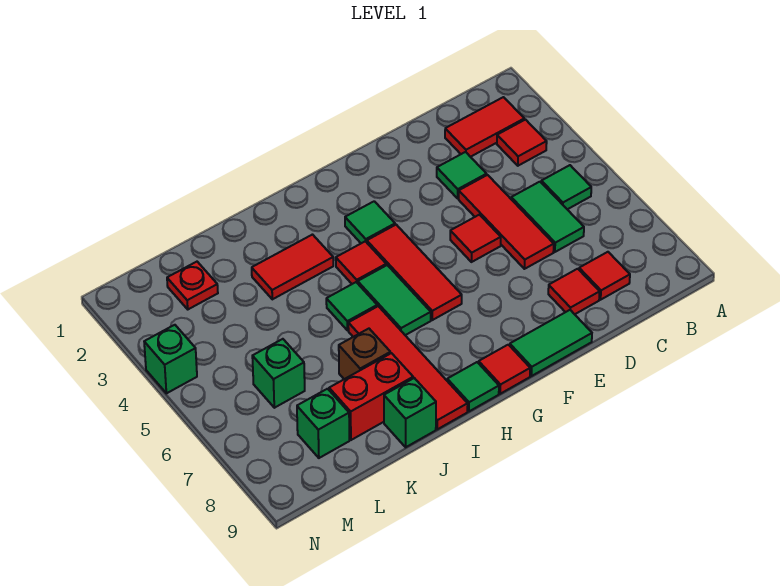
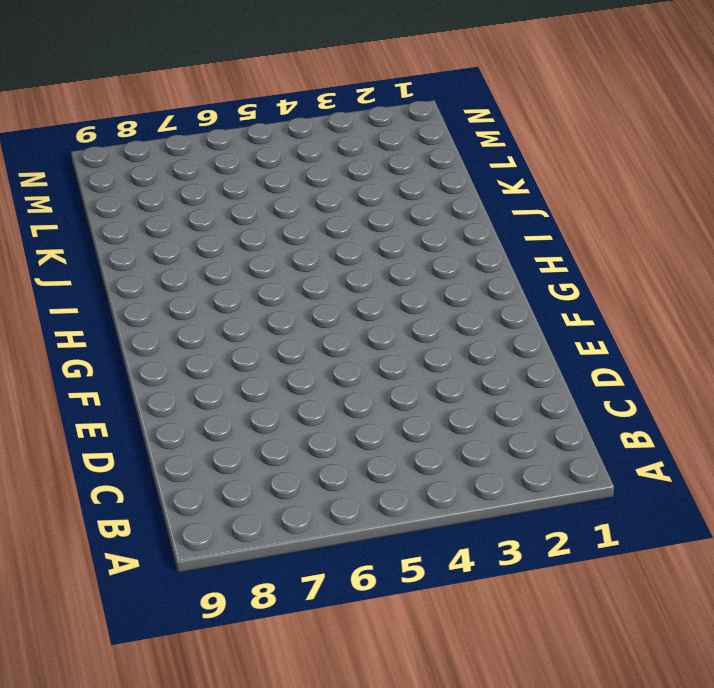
none -> red tile B2:C2 level 1
none -> red tile B3 level 1
none -> green tile B5 level 1

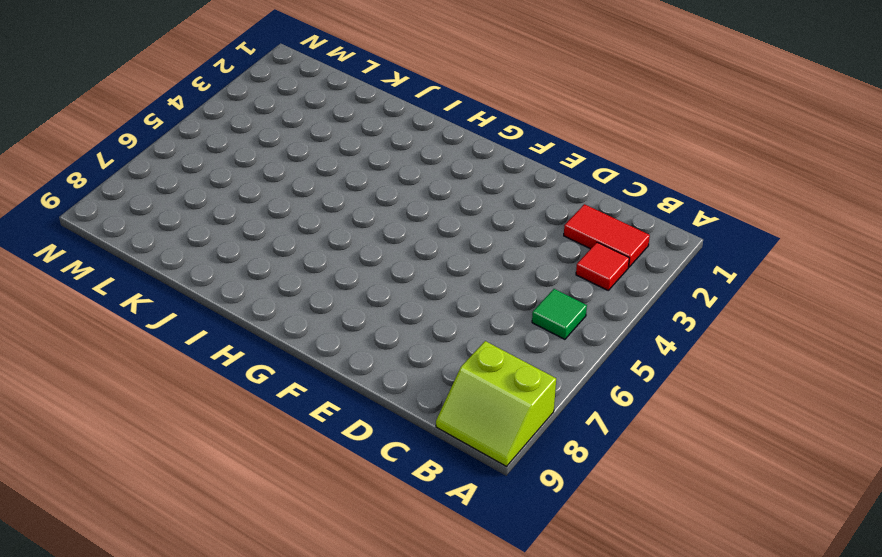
lime slope A8:B9 level 1 top 8 -> none
none -> green tile C5:C6 level 1
none -> red tile C8 level 1
none -> green tile D3 level 1

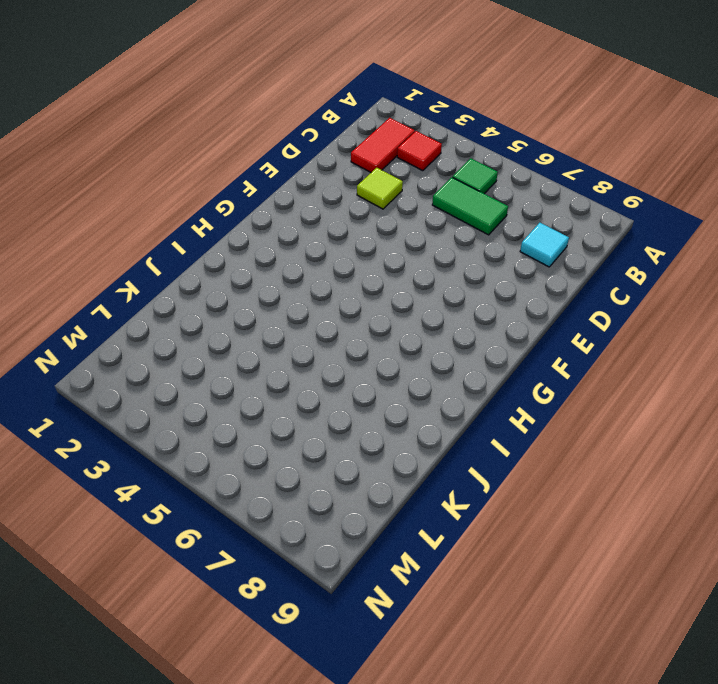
cyan tile C8 level 1 -> red tile C8 level 1
lime tile D3 level 1 -> green tile D3 level 1
none -> red tile D4:D6 level 1
none -> red tile D8 level 1
none -> red tile E5 level 1

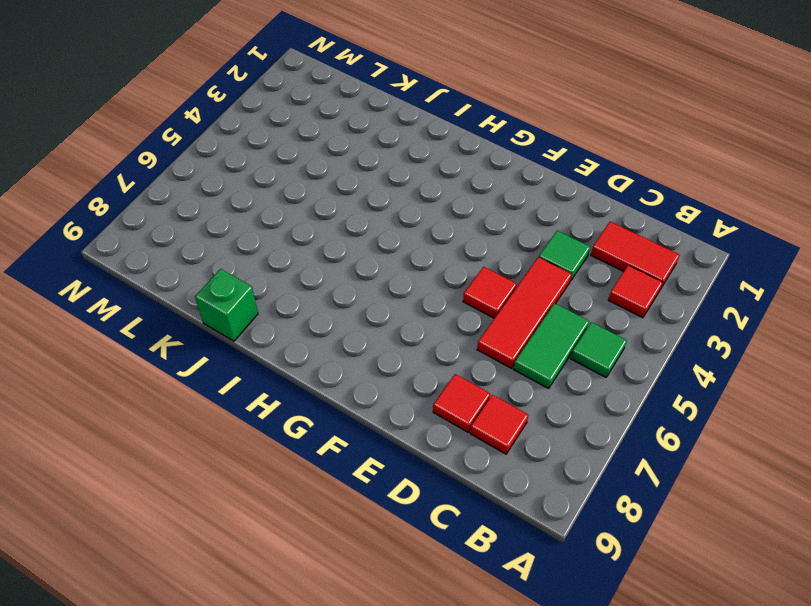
none -> green tile E9:F9 level 1
none -> green tile G3 level 1
none -> red tile G4:G6 level 1

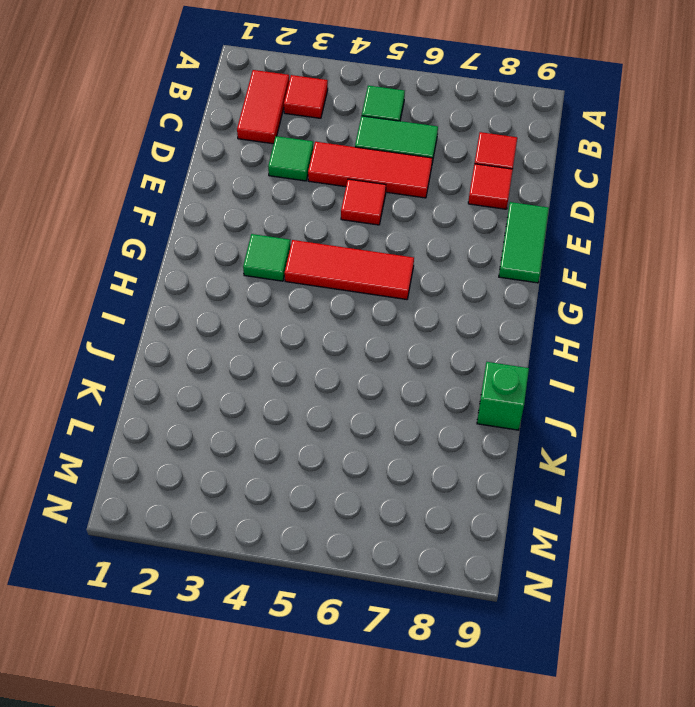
none -> red tile G9 level 1
none -> red tile H4 level 1
none -> green tile H5:H6 level 1

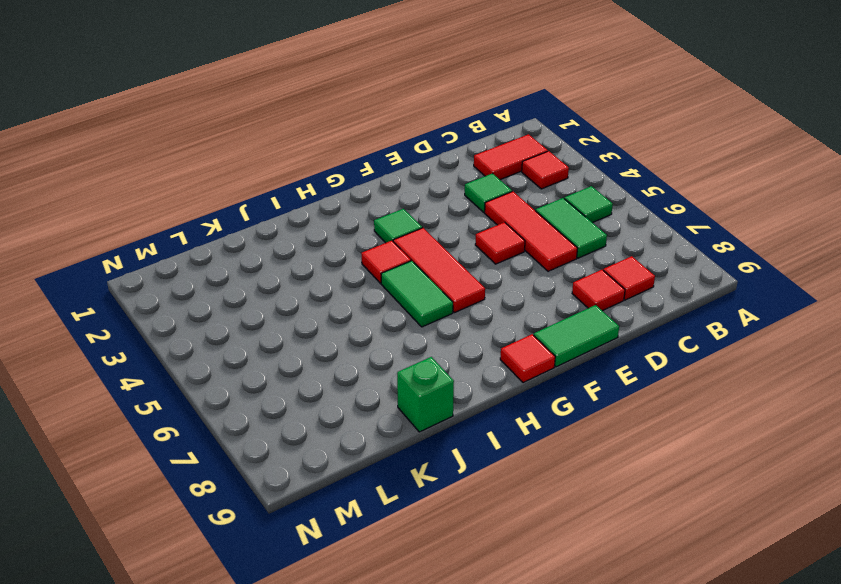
none -> green tile H9 level 1
none -> red tile I3:J3 level 1
none -> green tile I5 level 1

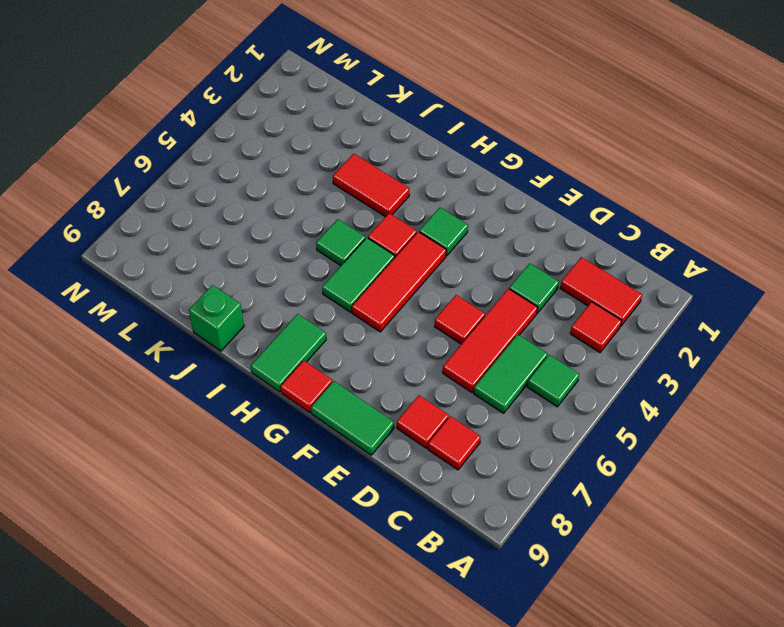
green tile H8:H9 level 1 -> green tile H9 level 1
none -> red tile I6:I9 level 1
none -> brown brick J7 level 1
none -> red brick J8:K8 level 1

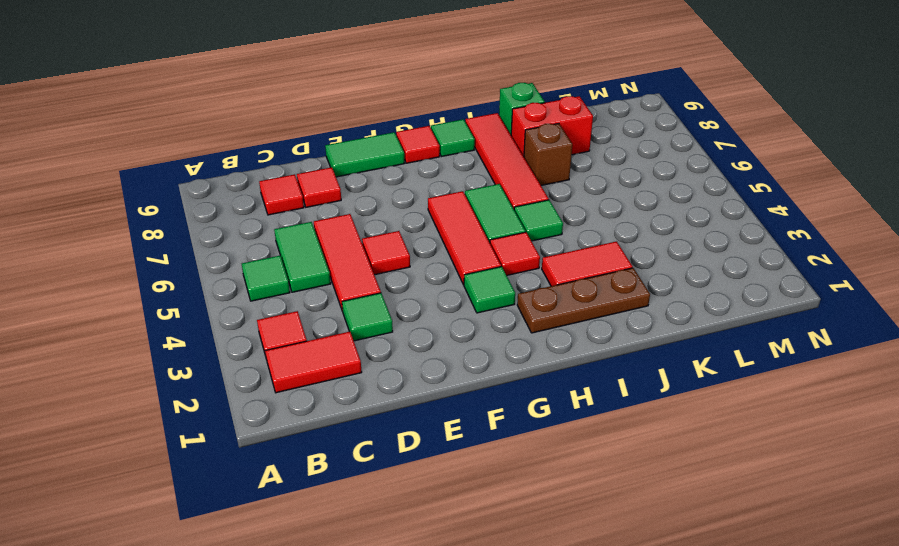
brown plate H2:J2 level 1 -> none
none -> red plate L2 level 1
none -> green brick L6 level 1
none -> green brick L8 level 1

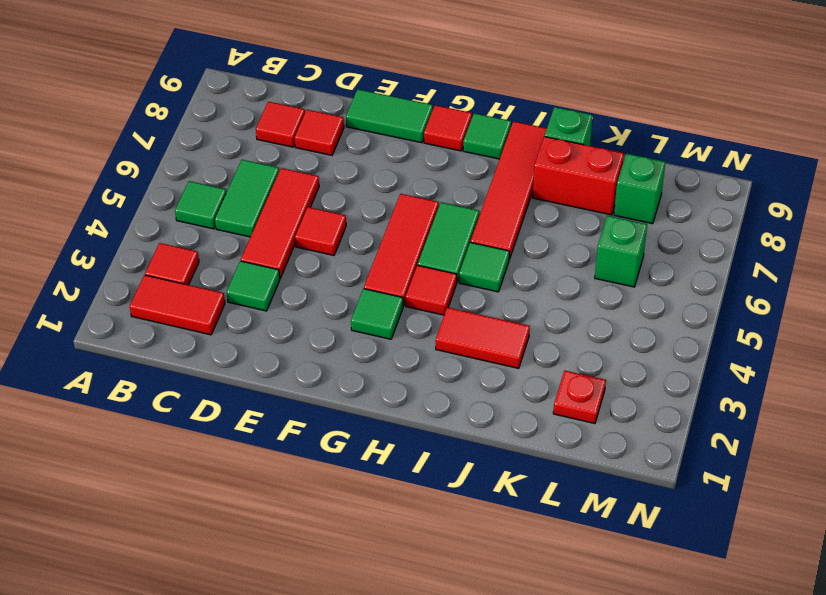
none -> brown brick J7 level 1
none -> green brick N4 level 1

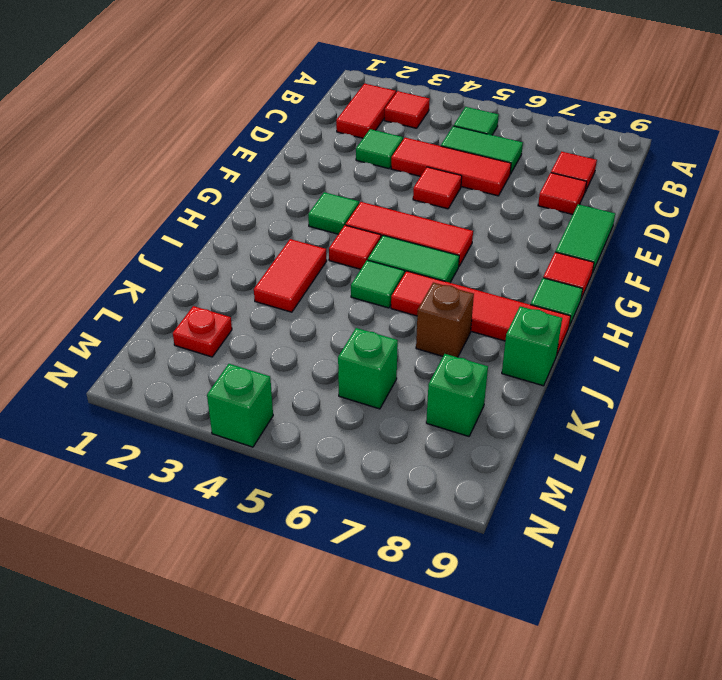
none -> red brick J8:K8 level 1

